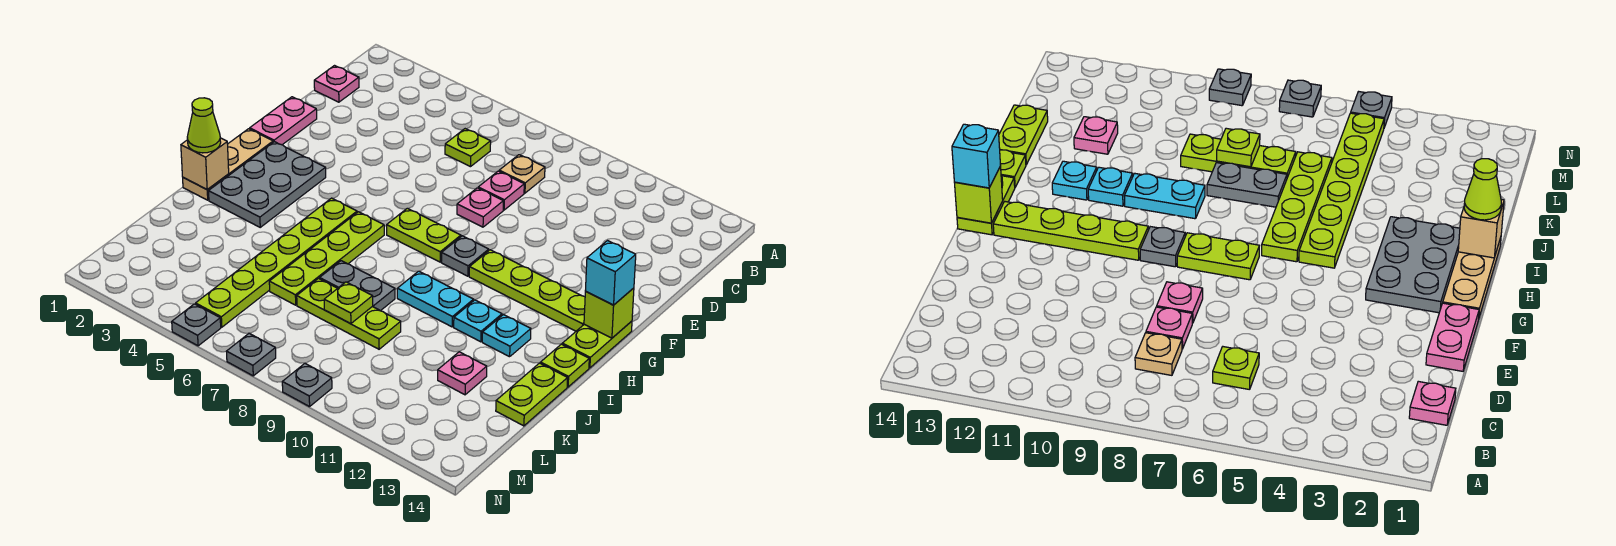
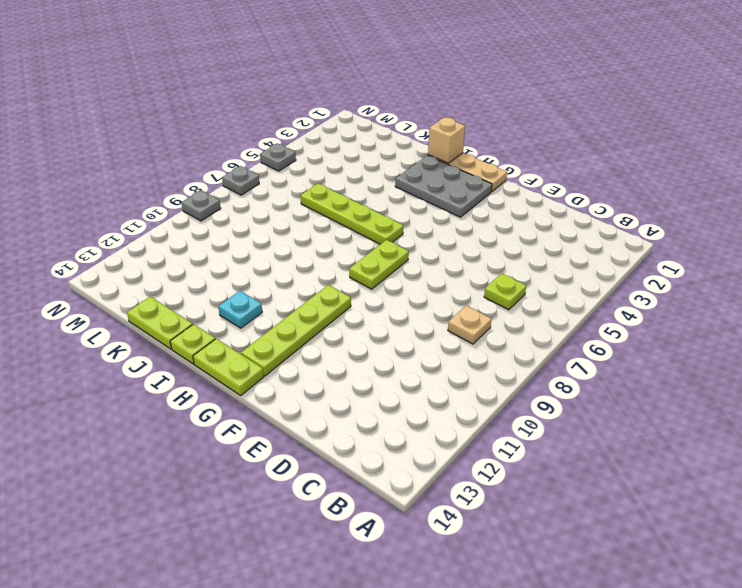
none -> pink plate C1 level 1
none -> pink plate D8 level 1
none -> pink plate E1:F1 level 1
none -> pink plate E8 level 1

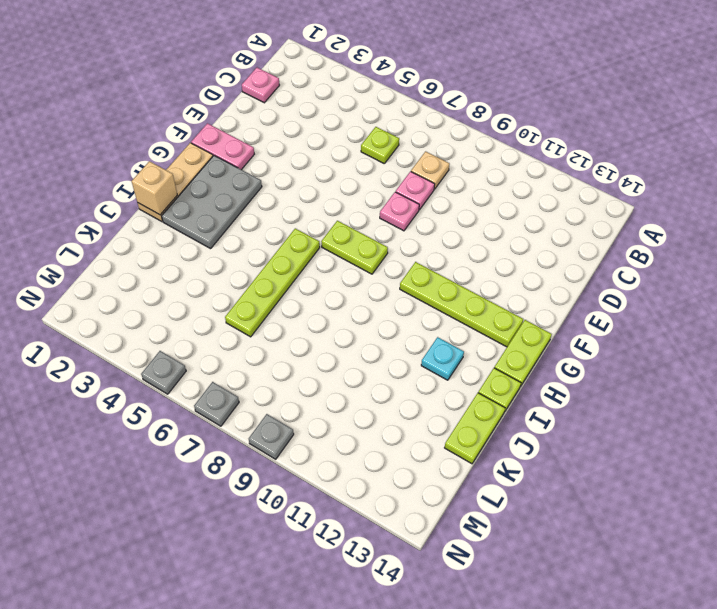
pink plate F1:F2 level 1 -> pink plate E1:F1 level 1
none -> grey plate G9 level 1
none -> lime plate H5:M5 level 1
none -> cyan plate I9:I10 level 1
none -> cyan plate I11 level 1

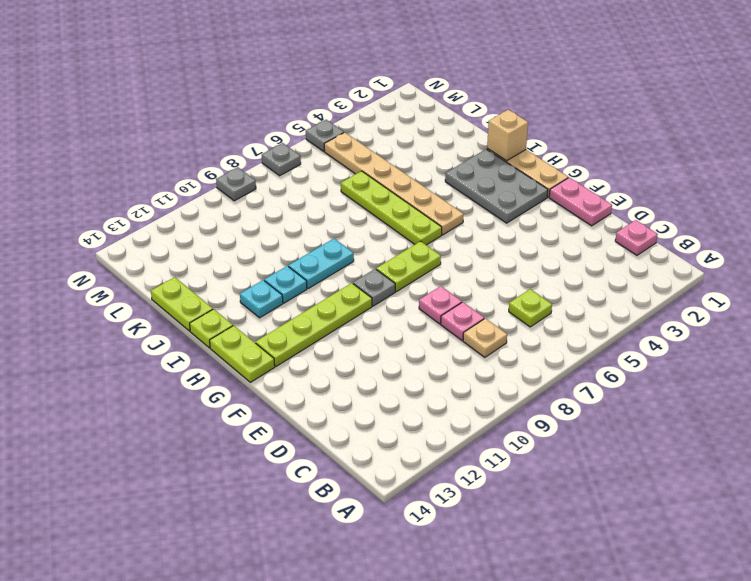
tan plate H5:M5 level 1 -> lime plate H5:M5 level 1
none -> grey plate J7:J8 level 1
none -> lime plate K7:K9 level 1
none -> pink plate K12 level 1
none -> lime brick G14 level 2

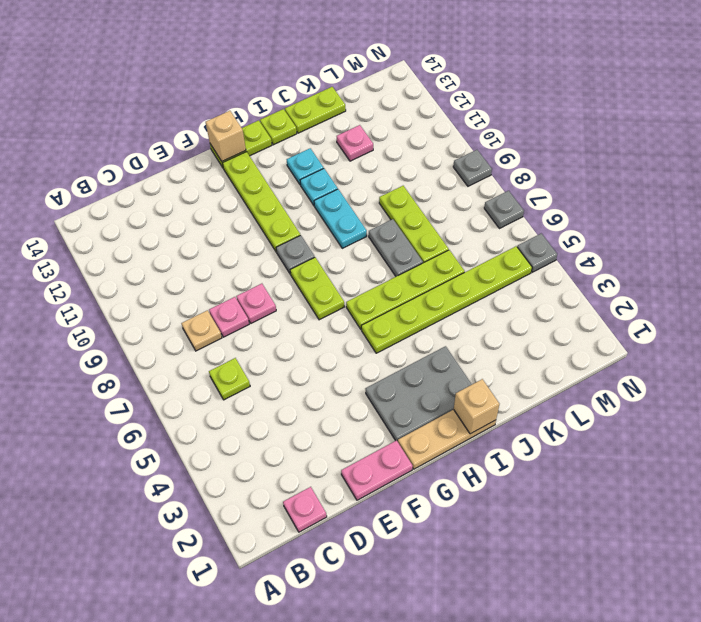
tan brick G14 level 2 -> lime brick G14 level 2
none -> lime plate K8 level 2
none -> cyan brick G14 level 3
none -> lime cone I1 level 3

